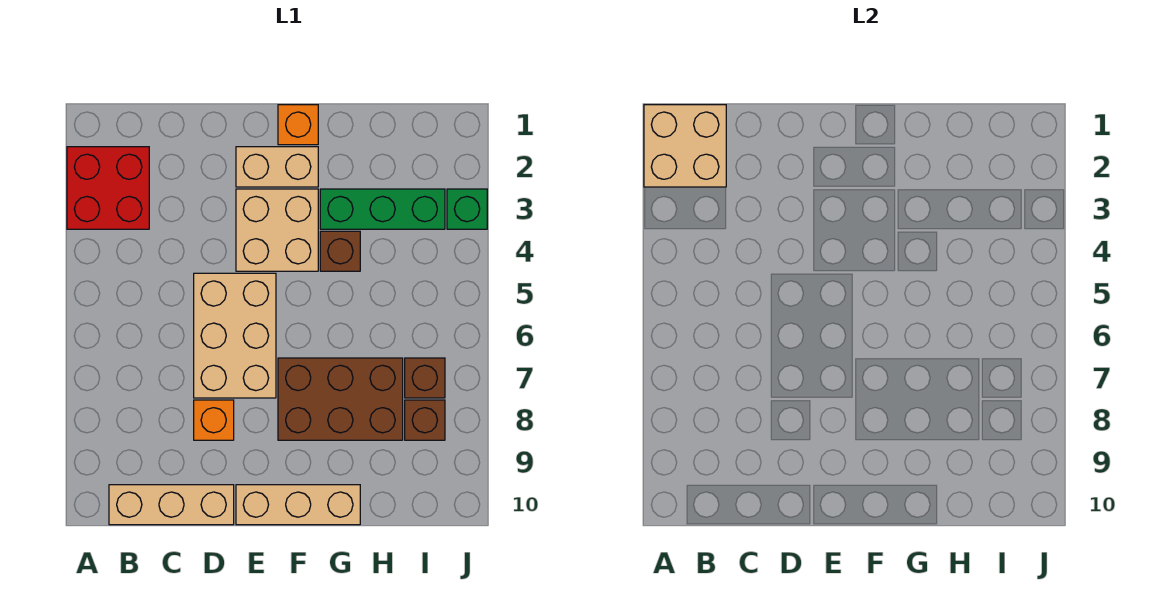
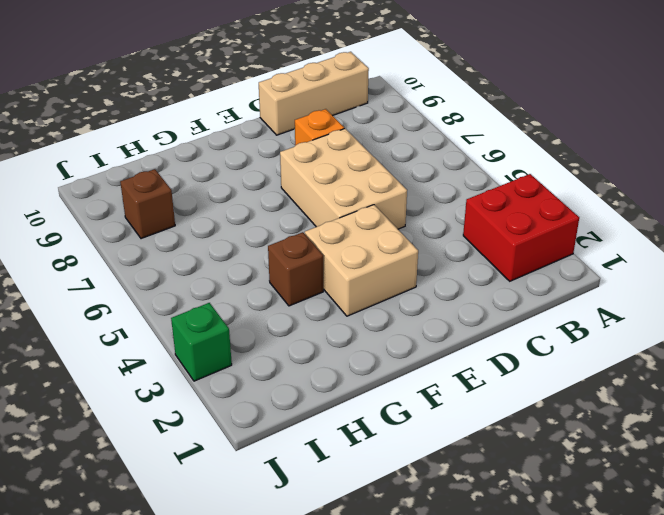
none -> tan brick E2:F2 level 1
none -> tan brick E10:G10 level 1
none -> orange brick F1 level 1

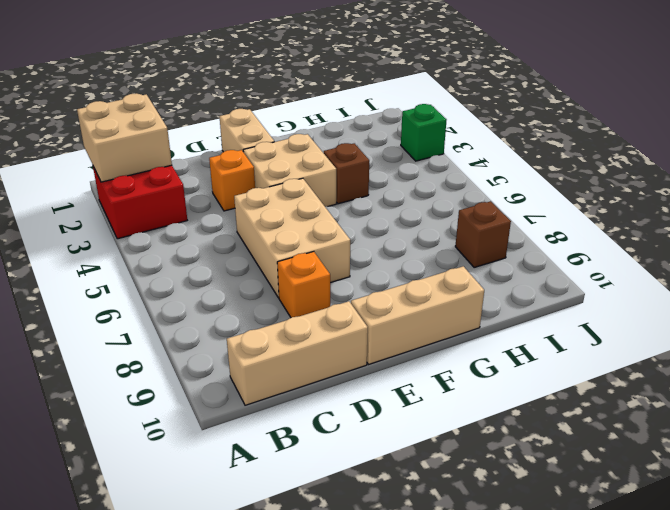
orange brick D3 level 1 -> orange brick F1 level 1
tan brick E1:E2 level 1 -> tan brick E2:F2 level 1
none -> brown brick F7:H8 level 1
none -> green brick G3:I3 level 1
none -> brown brick I7 level 1

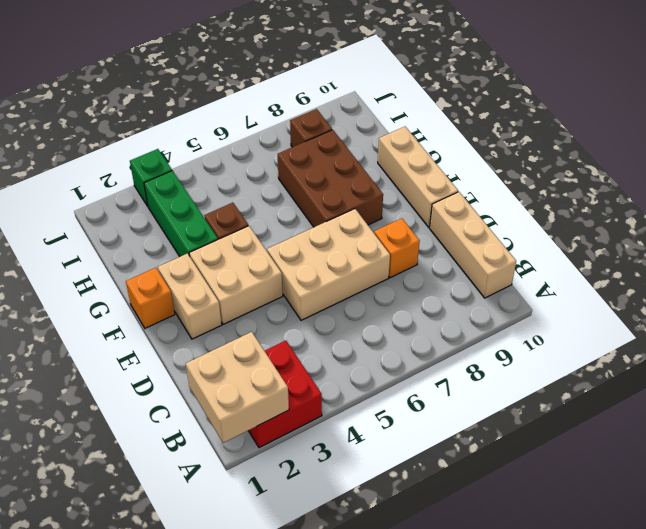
none -> brown brick I7 level 1

